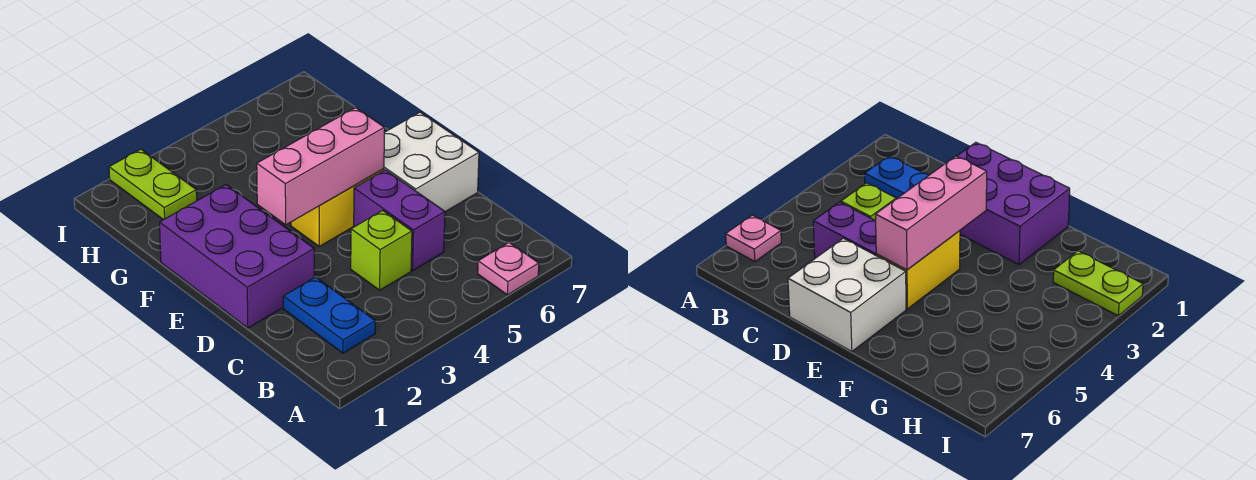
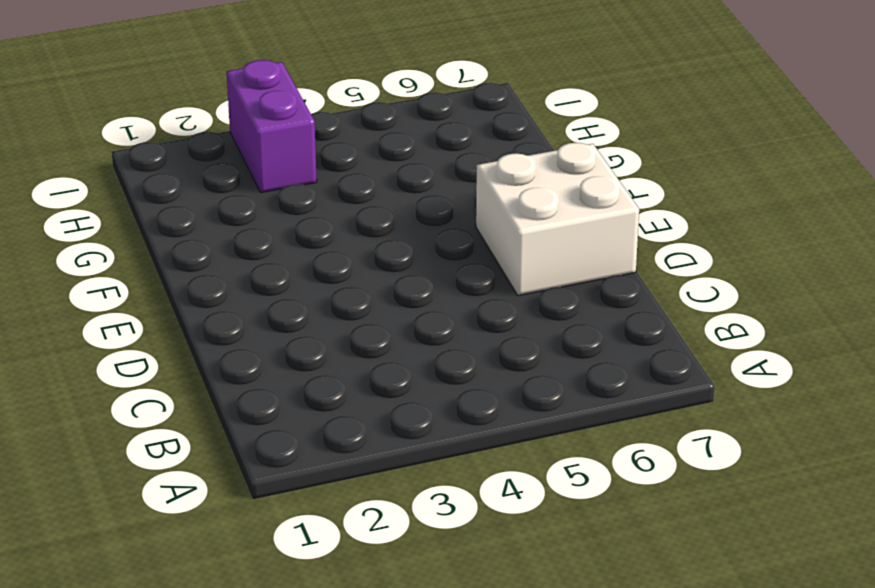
purple brick H3:I3 level 1 -> purple brick C5:D5 level 1
none -> pink plate A6 level 1
none -> blue plate B2:C2 level 1

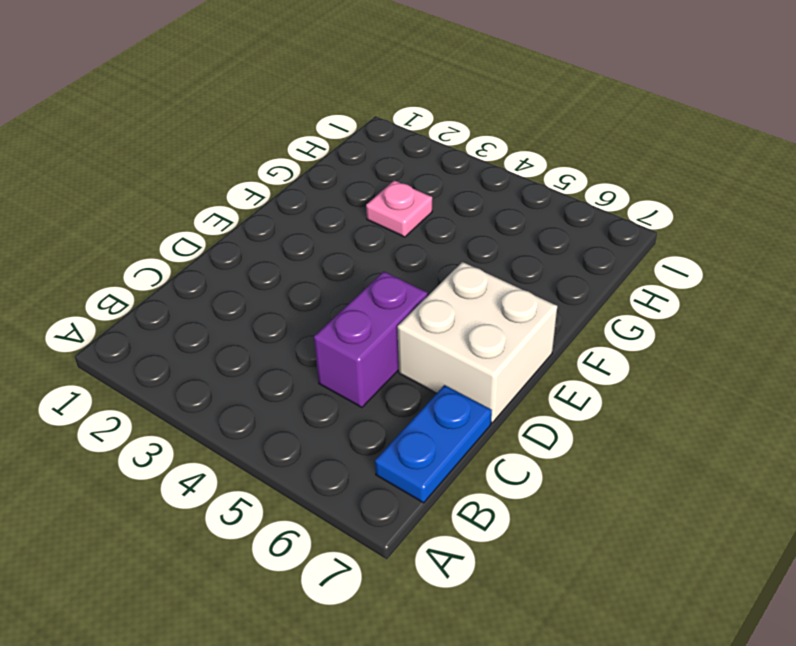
blue plate B7:C7 level 1 -> blue plate B2:C2 level 1
pink plate G3 level 1 -> pink plate A6 level 1
none -> lime brick C4 level 1
none -> purple brick D1:F2 level 1

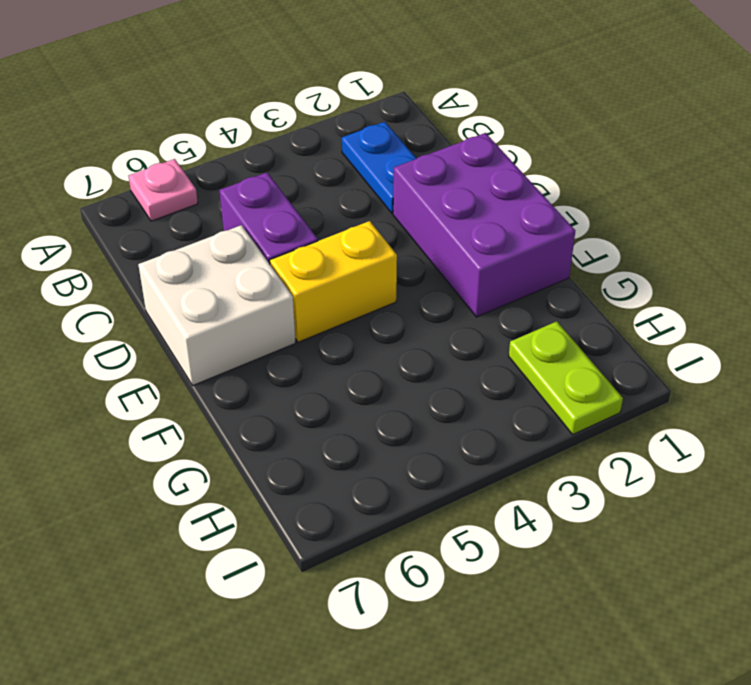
none -> lime brick C4 level 1
none -> pink brick E3:E5 level 2

